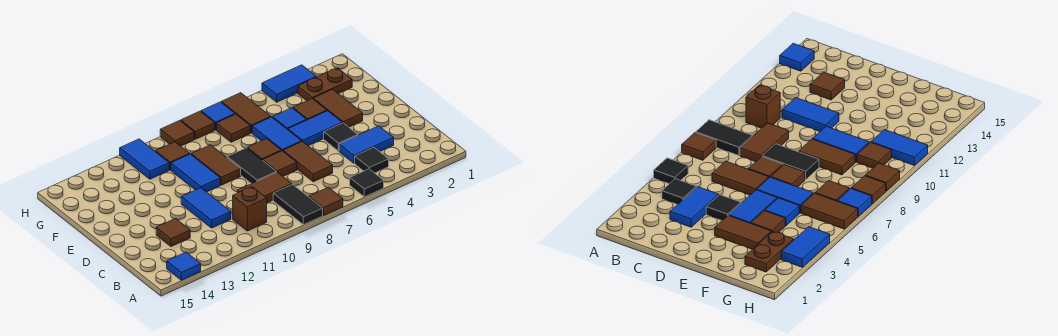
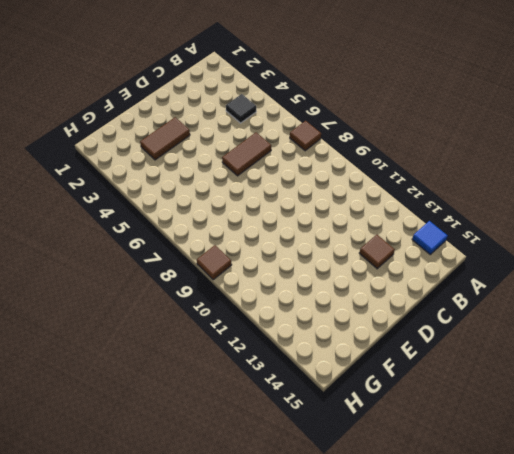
none -> black tile A5 level 1
none -> black tile A8:B8 level 1
none -> brown brick B10 level 1
none -> blue tile C3:C4 level 1

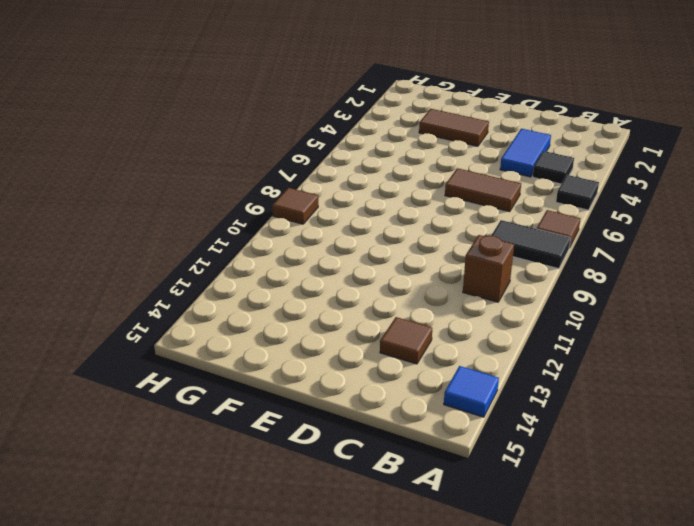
none -> brown tile C8:C9 level 1
none -> blue tile C11:D11 level 1
none -> black tile D4 level 1
none -> brown tile D7 level 1

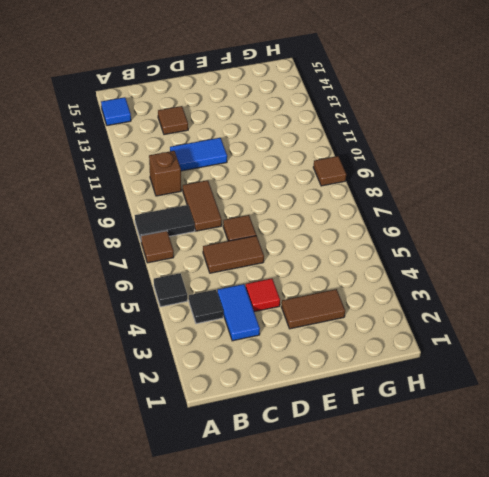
red tile D4 level 1 -> black tile D4 level 1
none -> black tile D8:E8 level 1
none -> blue tile E4:E5 level 1
none -> blue tile E6:F6 level 1
none -> brown tile E7 level 1

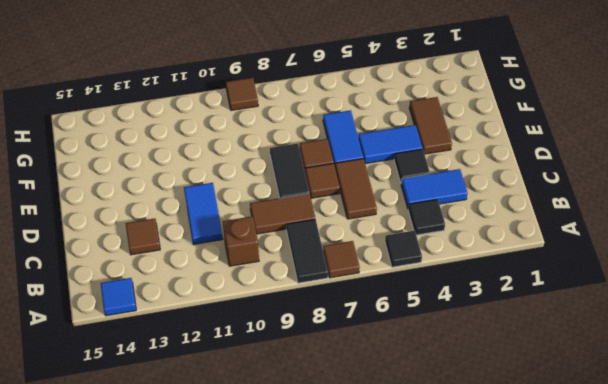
none -> brown tile E9:F9 level 1
none -> blue tile E10:F10 level 1
none -> brown tile F4 level 1
none -> blue tile F5 level 1

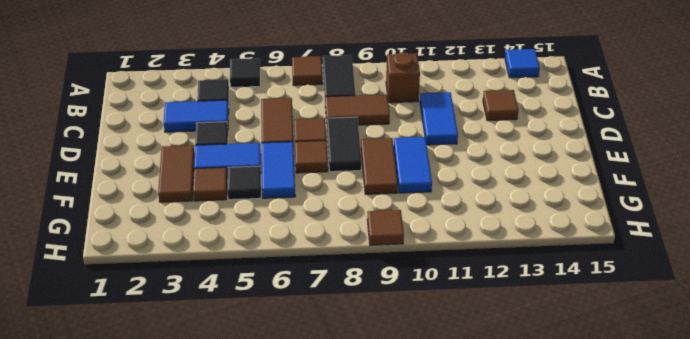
black tile F5 level 1 -> blue tile F5 level 1
none -> brown plate G2:G3 level 1
none -> brown tile G6:H6 level 1
none -> brown tile G7 level 1
none -> brown tile G10 level 1

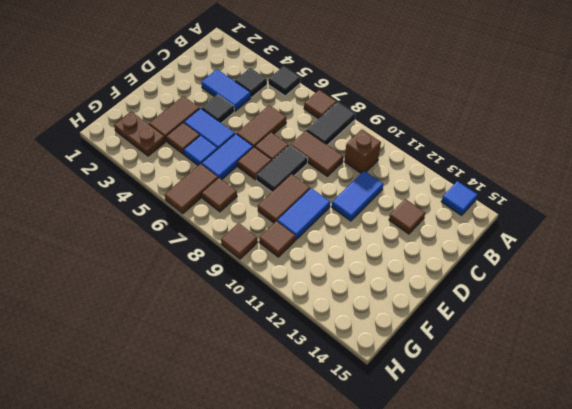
none -> blue tile G11:H11 level 1
none -> blue tile H3:H4 level 1
none -> blue tile H7 level 1
none -> brown tile H8 level 1

